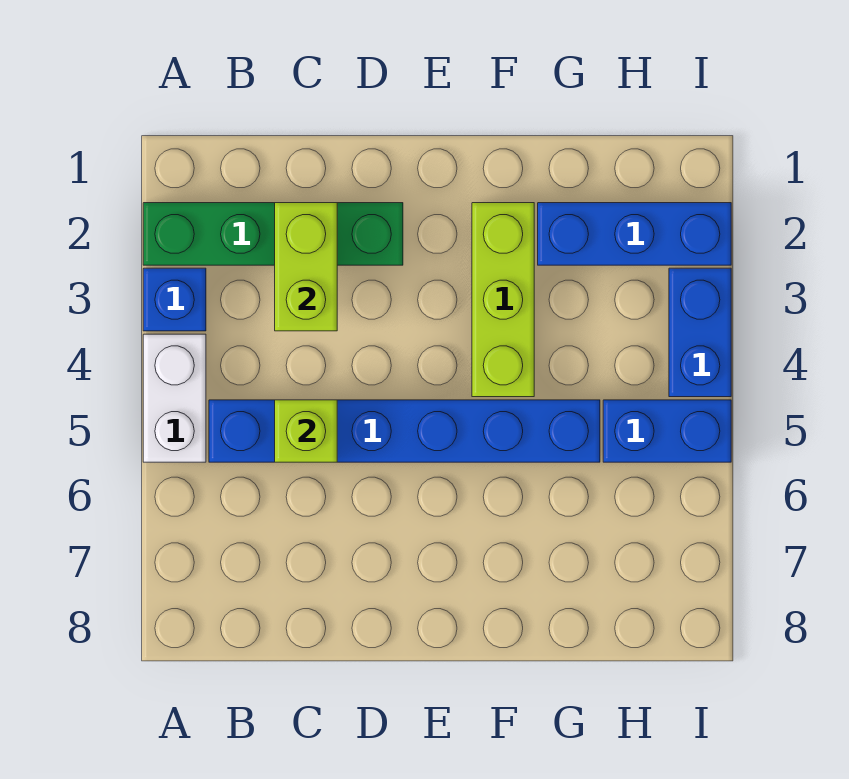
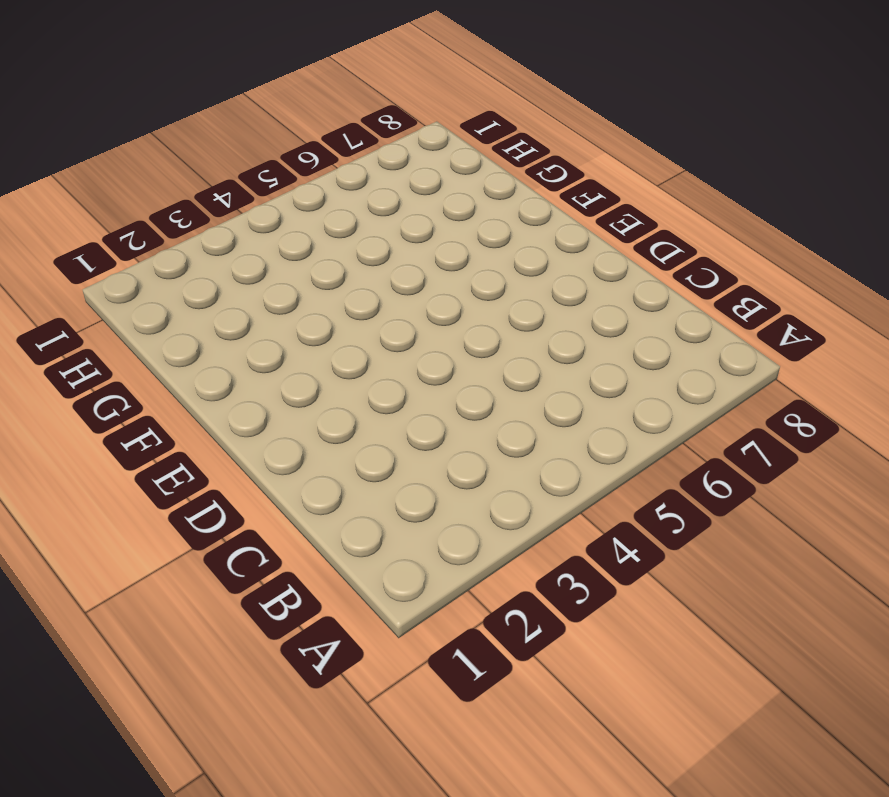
none -> green brick A2:D2 level 1
none -> blue brick A3 level 1

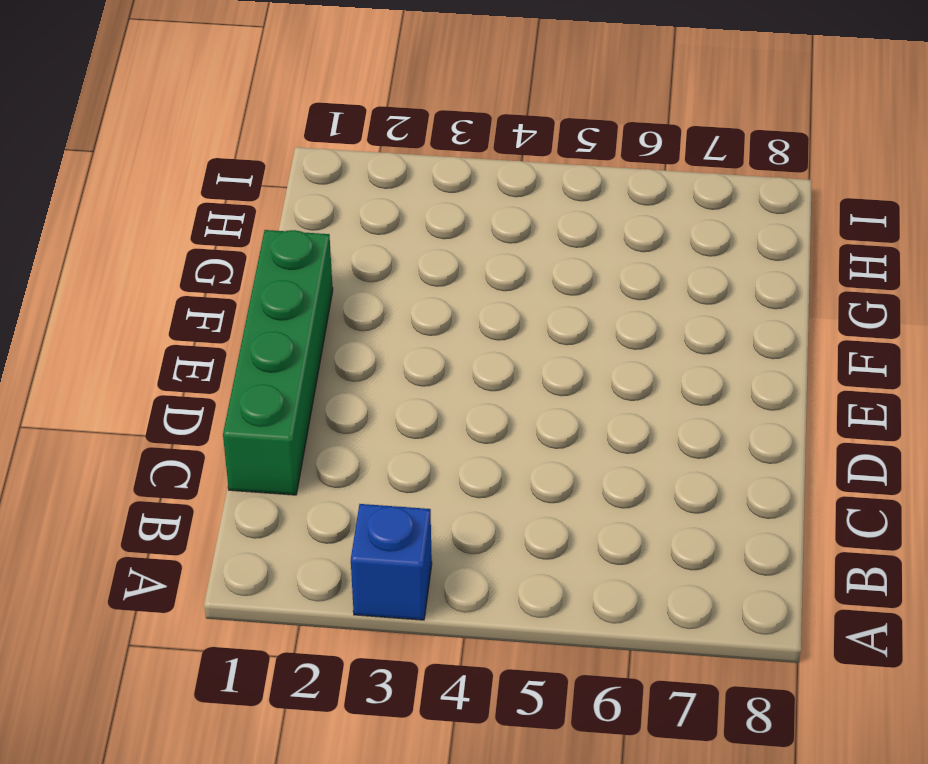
green brick C1:F1 level 1 -> green brick A2:D2 level 1
none -> white brick A4:A5 level 1
none -> blue brick B5:G5 level 1

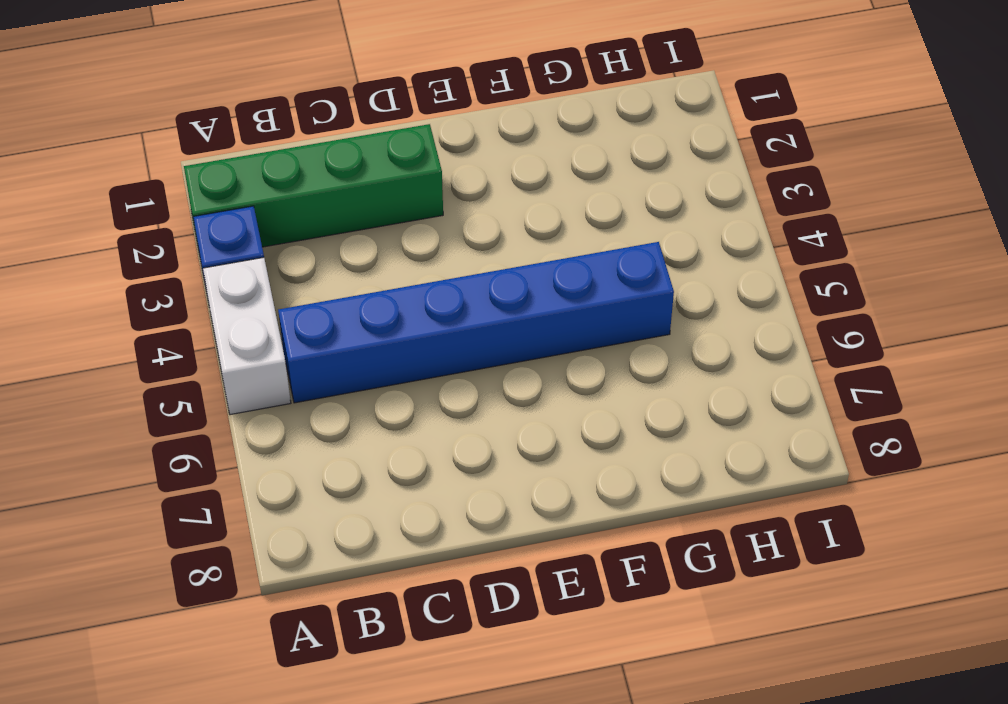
none -> lime brick F2:F4 level 1
none -> blue brick G2:I2 level 1

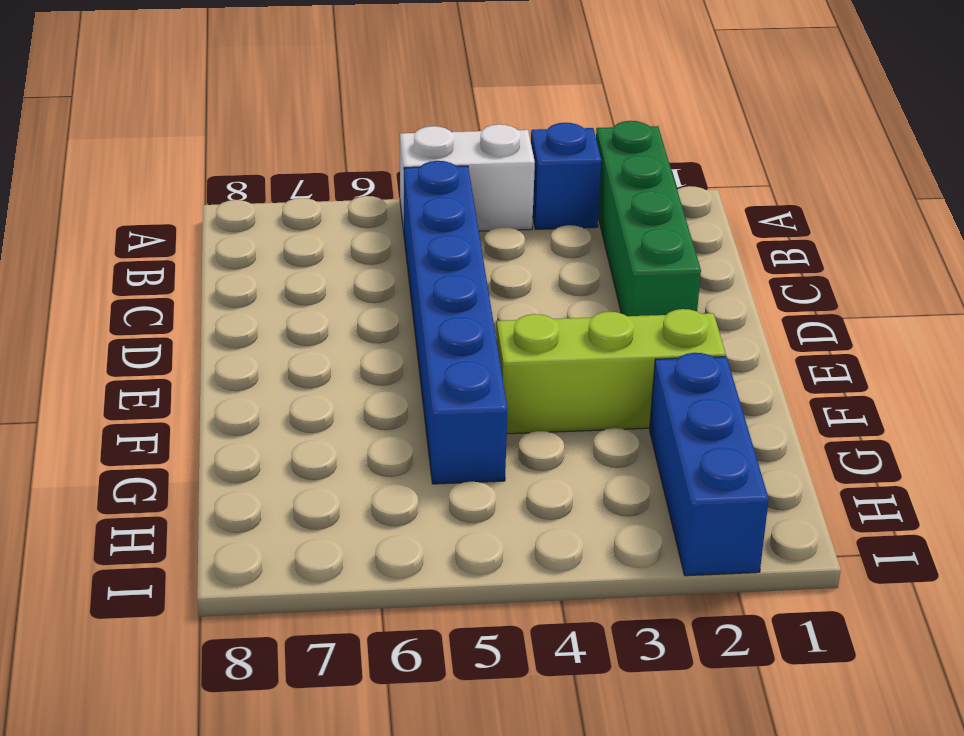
none -> blue brick H5:I5 level 1
none -> blue brick I3:I4 level 1

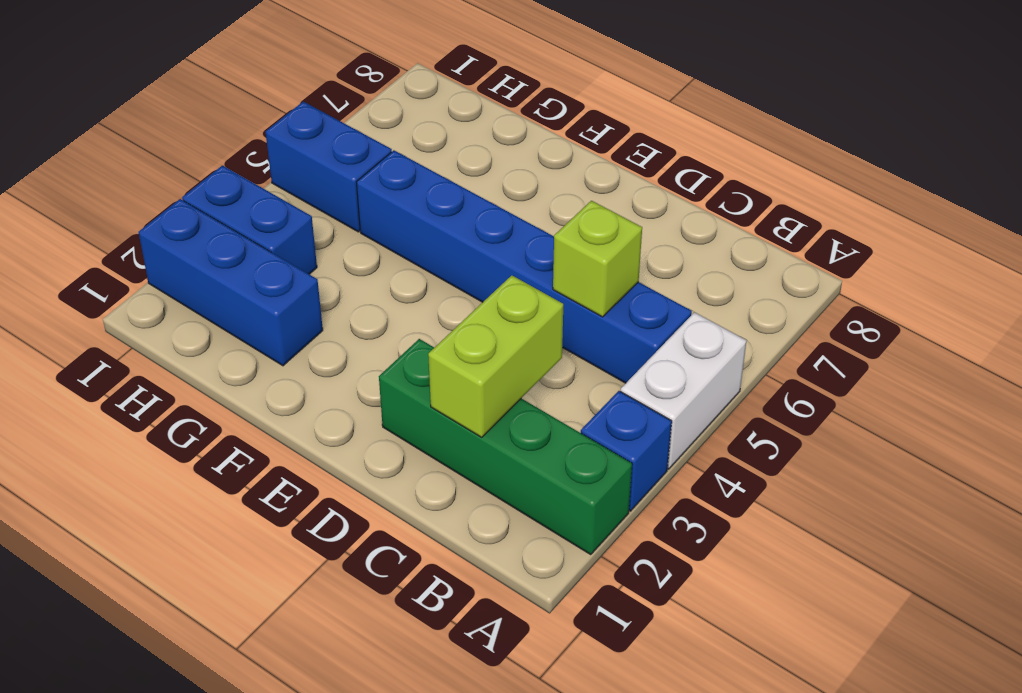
blue brick H3:I3 level 1 -> blue brick I3:I4 level 1
none -> lime brick F2:F4 level 1

